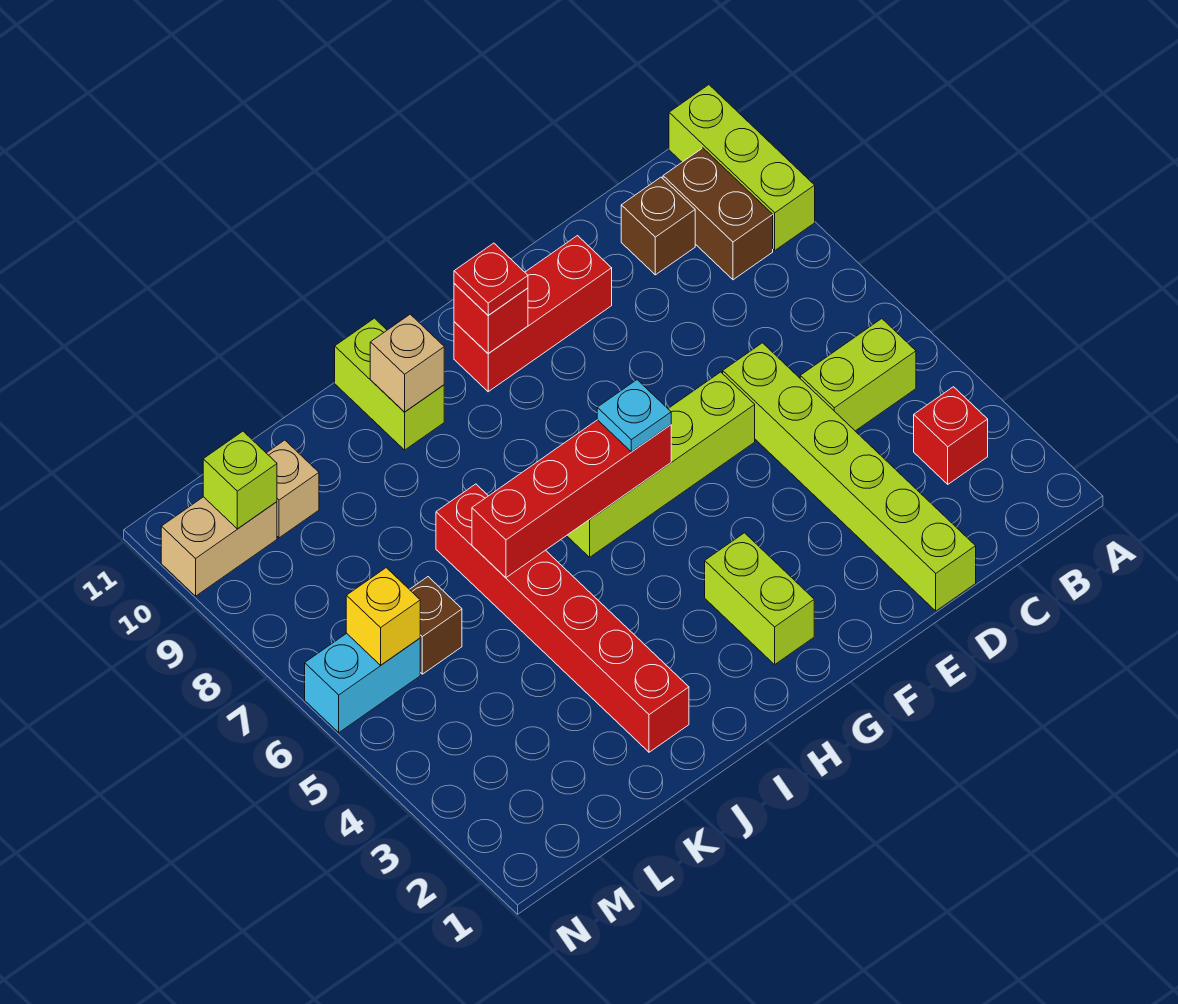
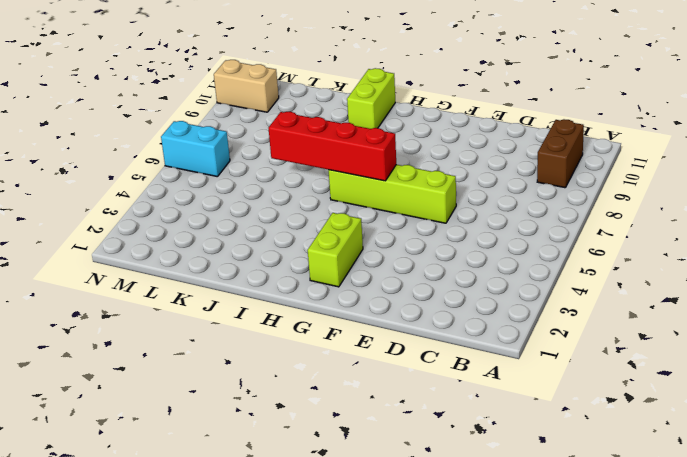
none -> lime brick A9:A11 level 1
none -> red brick B3 level 1
none -> lime brick B5:C5 level 1

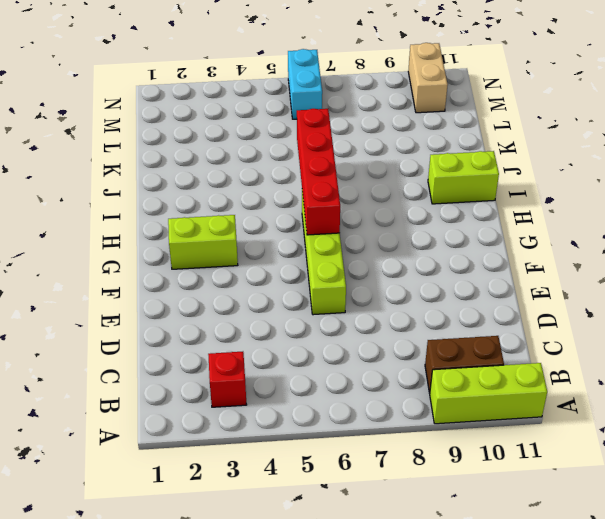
none -> lime brick B5:C5 level 1
none -> brown brick C10 level 1
none -> lime brick D1:D6 level 1

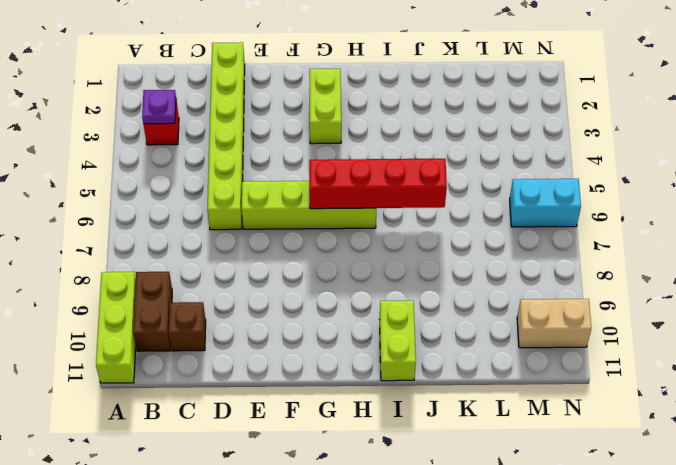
purple plate B3 level 2 -> none
none -> lime brick B5:C5 level 1
none -> red brick E10:G10 level 1
none -> red brick J2:J7 level 1

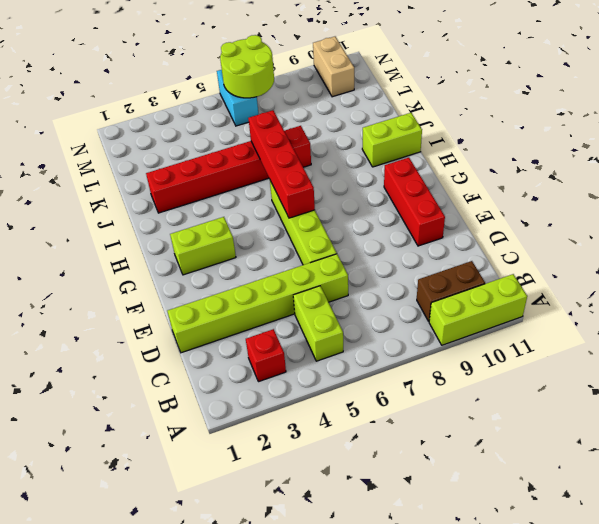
lime round brick M6:N7 level 2 -> yellow brick M6 level 2
none -> brown brick C10 level 1
none -> brown brick L6 level 1
none -> tan brick L10 level 1

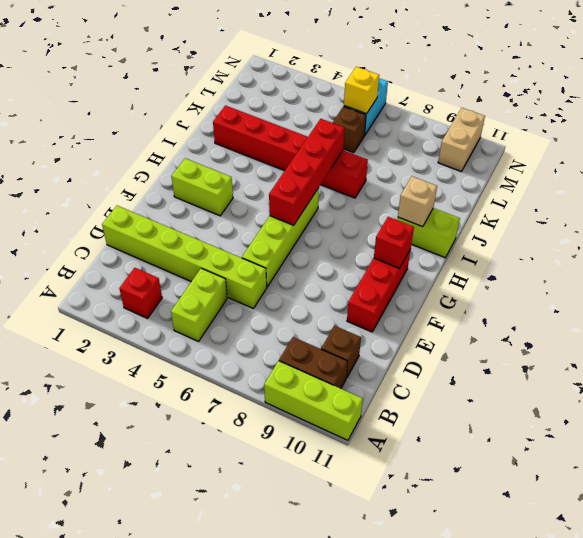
none -> tan brick L10 level 1
none -> lime brick M10 level 2
none -> cyan plate G6 level 3

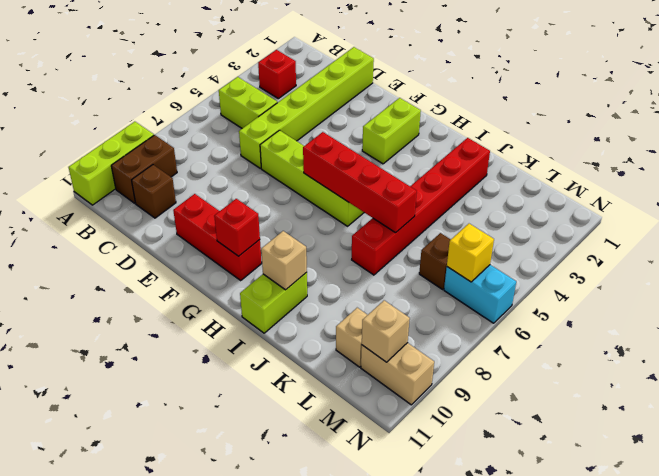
tan brick M10 level 2 -> lime brick M10 level 2
none -> cyan plate G6 level 3
none -> red plate G10 level 3

